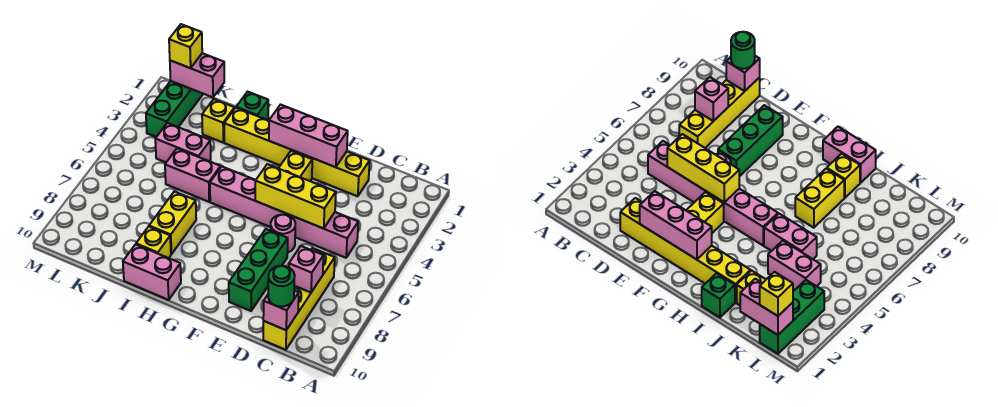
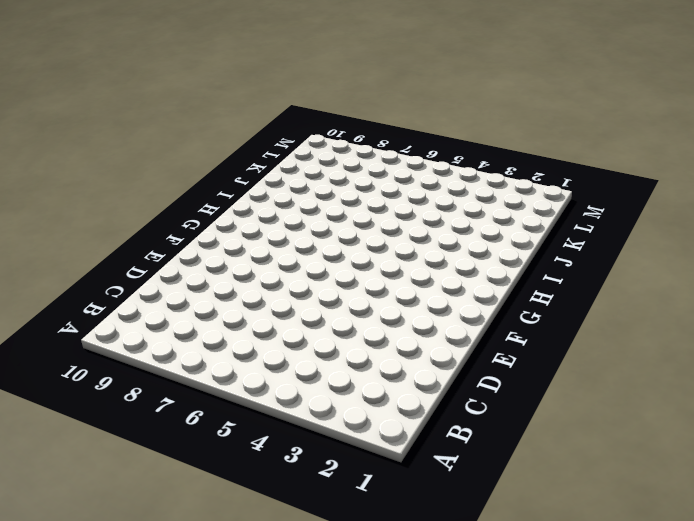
none -> pink brick C5:H5 level 1
none -> yellow brick C7:C10 level 1
none -> yellow brick D2:I2 level 1

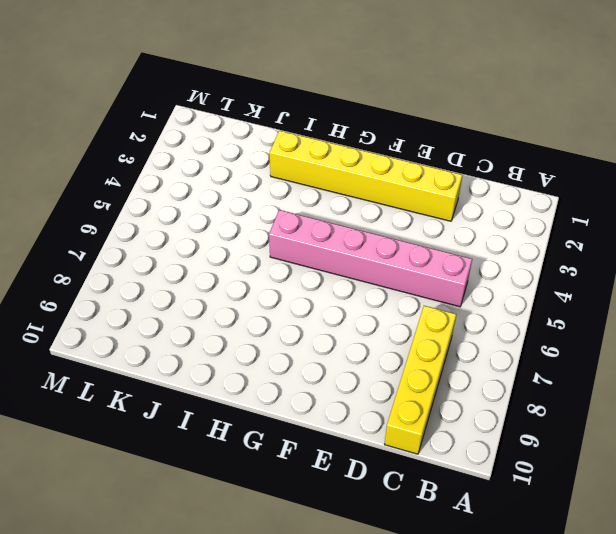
none -> pink round brick E6 level 1
none -> green brick E7:E9 level 1
none -> yellow brick F3:F4 level 1

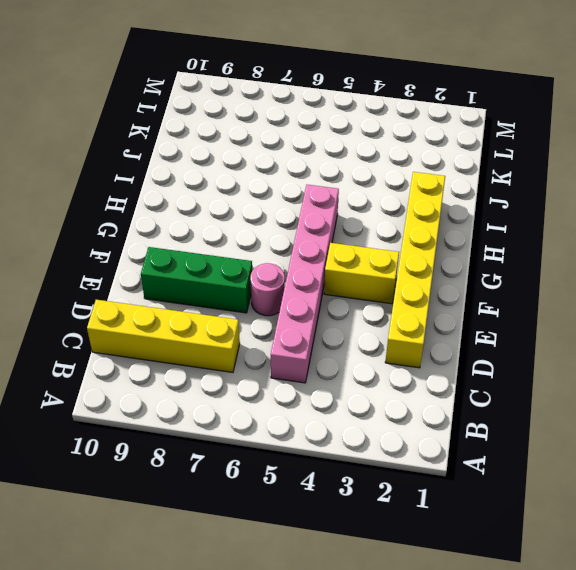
none -> pink brick H10:I10 level 1
none -> green brick I1 level 1
none -> pink brick I5:J5 level 1

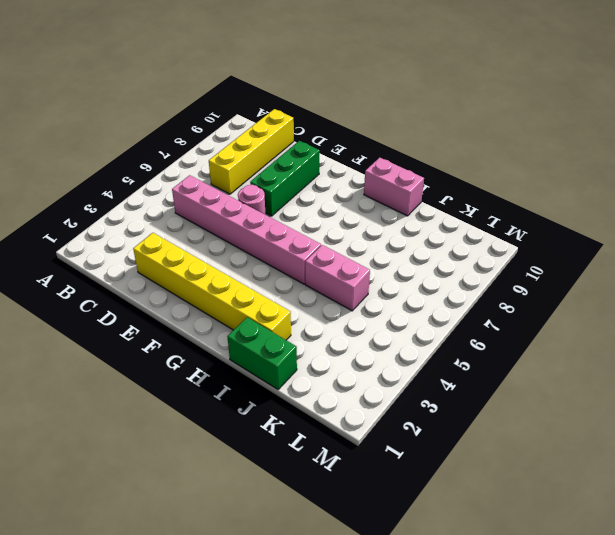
green brick I1:J1 level 1 -> green brick I1 level 1
none -> yellow brick F3:F4 level 1
none -> yellow brick I7:I8 level 1
none -> yellow brick I9 level 1

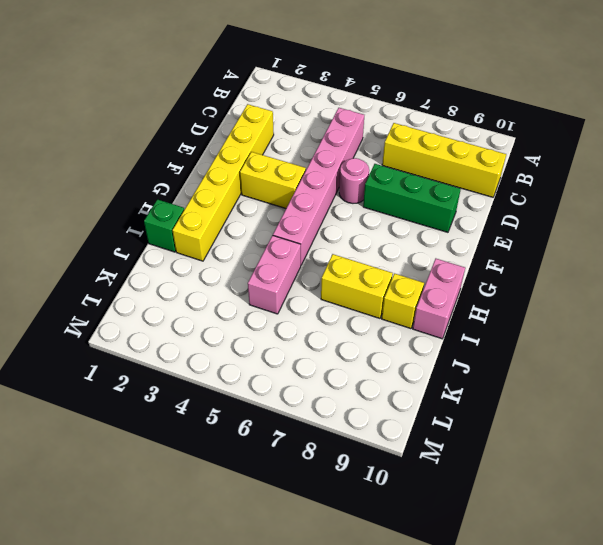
none -> yellow brick J2 level 1
none -> pink brick J4:K4 level 1
none -> green brick L1:L3 level 1

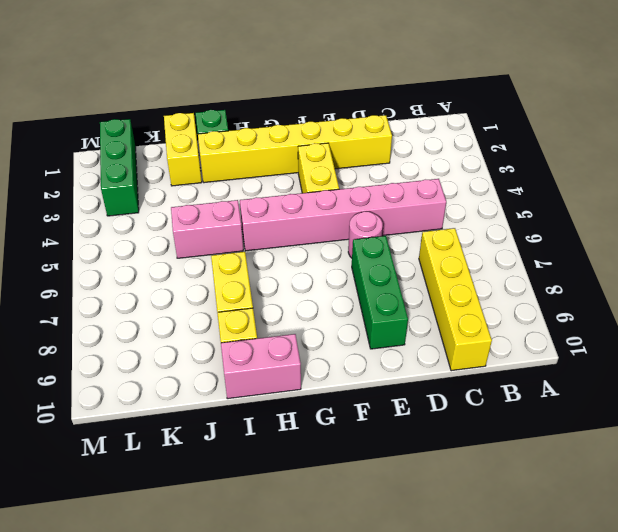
yellow brick J1:J2 level 1 -> yellow brick J2 level 1
none -> pink brick J4:K4 level 1
none -> pink brick C8 level 2
none -> pink brick C10 level 2

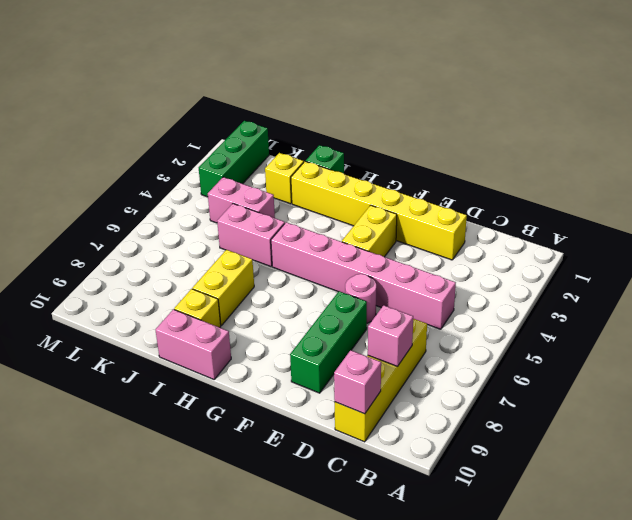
none -> yellow brick D5:F5 level 2
none -> pink brick E2:G2 level 2
none -> pink brick K1:L1 level 2

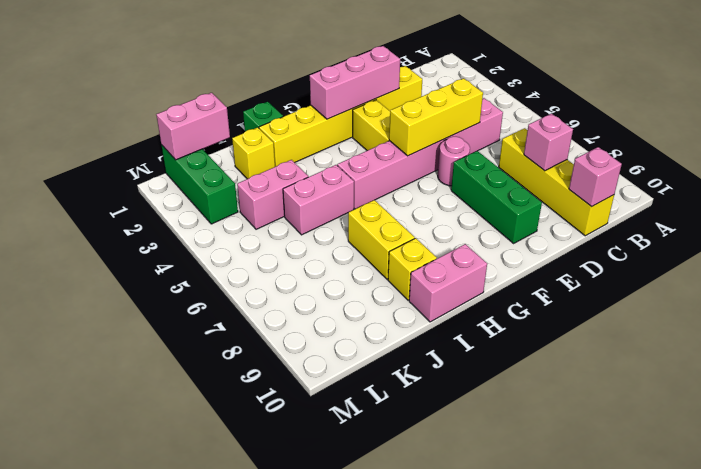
none -> green round brick C10 level 3
none -> yellow brick L1 level 3

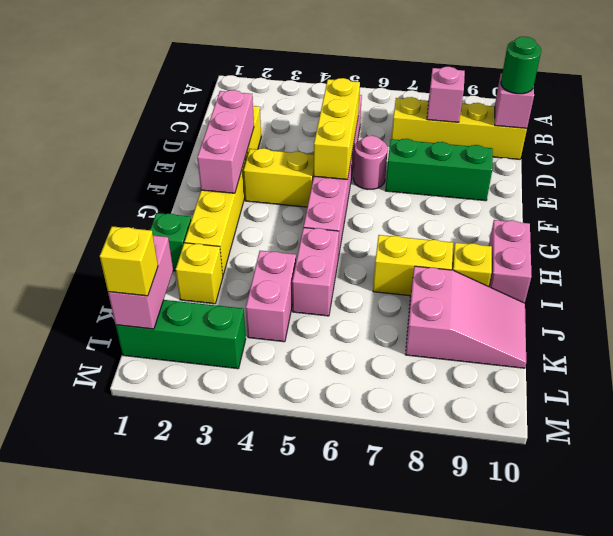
pink slope J8:K10 level 1 top 8 -> none

